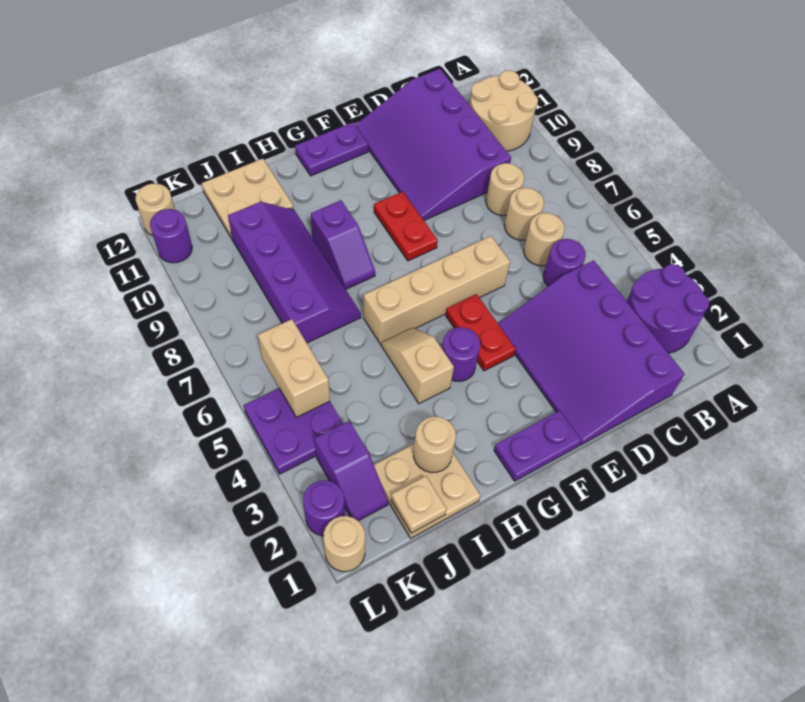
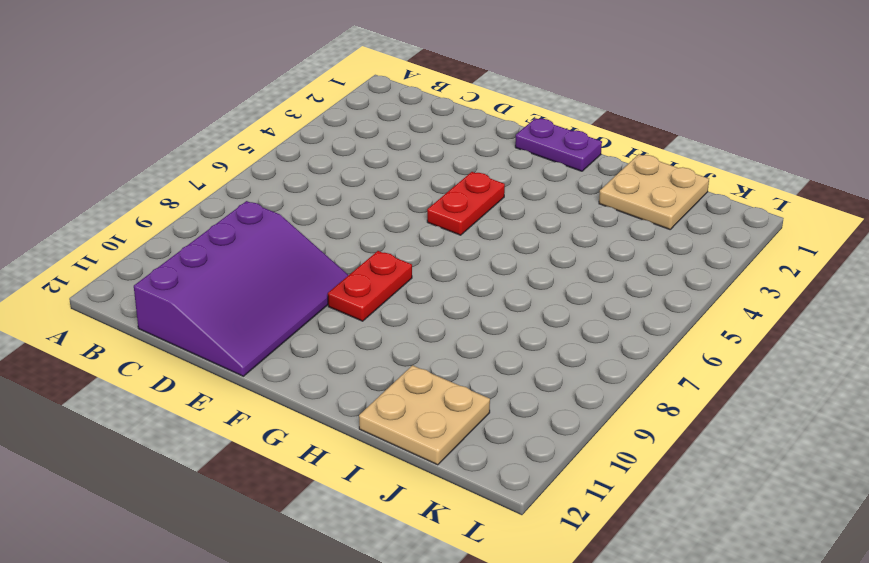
none -> purple round brick A2:B3 level 1
none -> tan round brick A10:B11 level 1
none -> purple slope C1:E4 level 1 top C

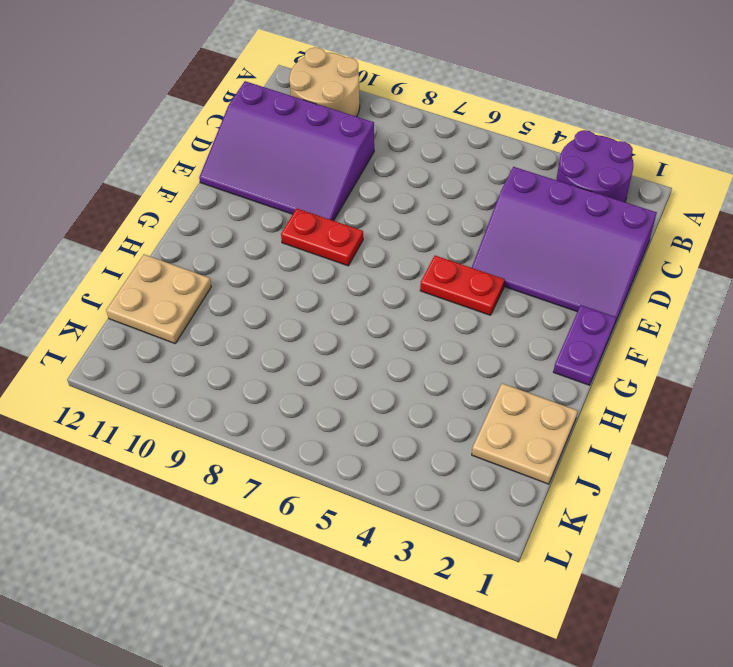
none -> purple round brick C5 level 1
none -> tan round brick C6 level 1
none -> tan round brick C7 level 1

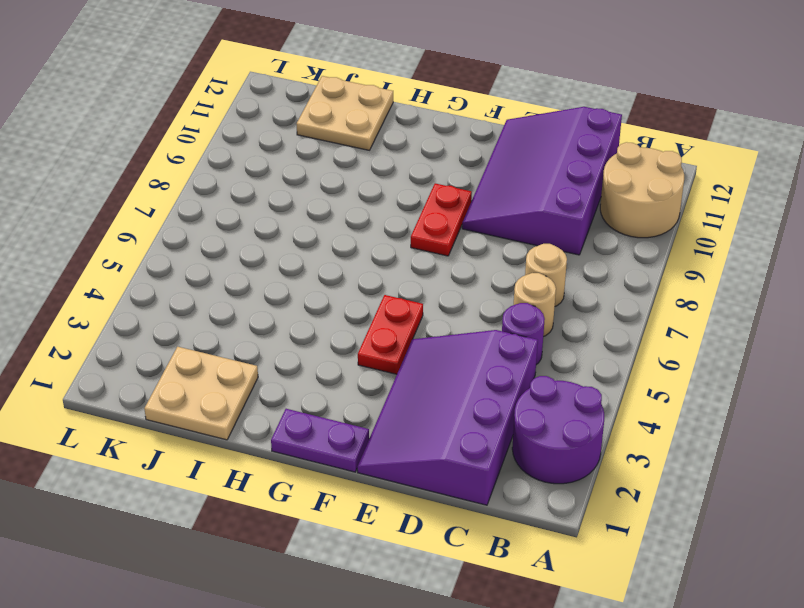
none -> tan round brick C8 level 1
none -> tan brick E6:H6 level 1
none -> purple plate F12:G12 level 1

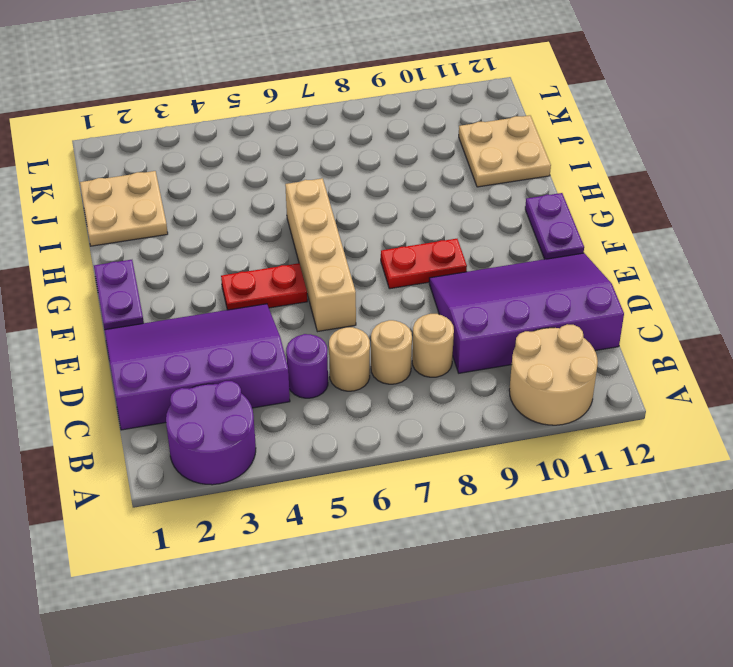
none -> purple round brick G4 level 1
none -> tan slope H4:H5 level 1 top 4
none -> purple slope H8:H9 level 1 top 9

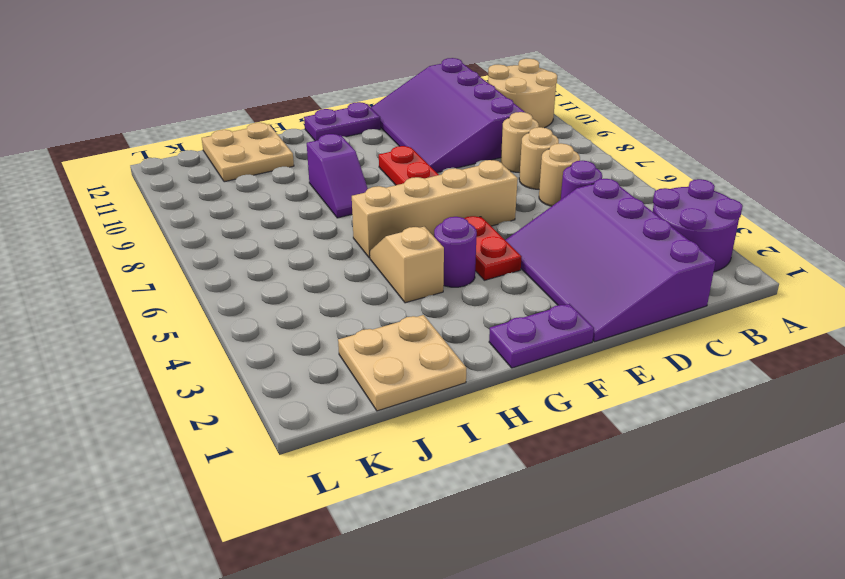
none -> purple slope I7:J10 level 1 top J
none -> purple slope K2:K3 level 1 top 3
none -> purple plate K4:L5 level 1

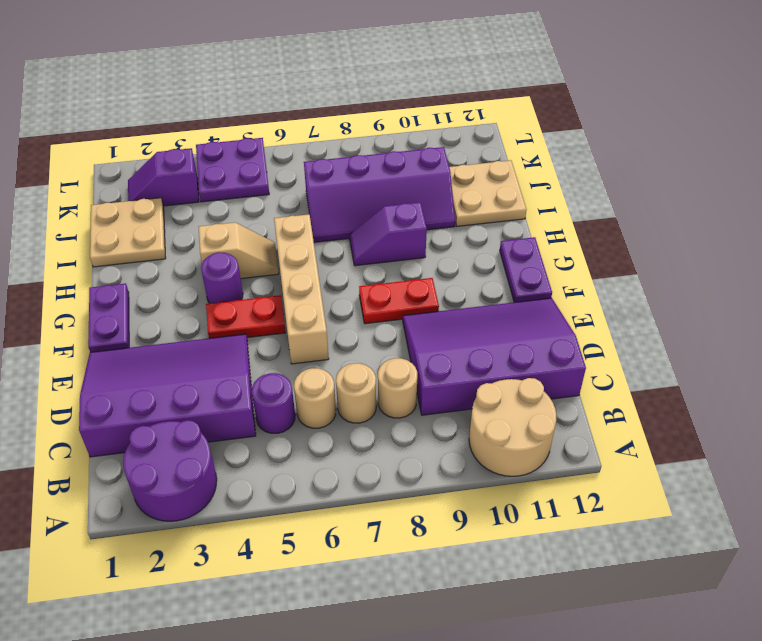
none -> tan round brick L1 level 1
none -> purple round brick L2 level 1
none -> purple round brick L11 level 1

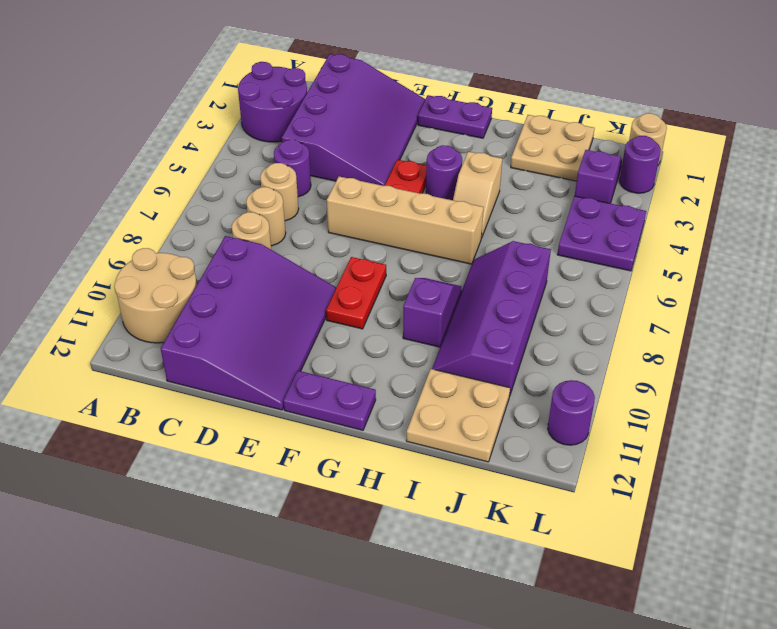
none -> tan round brick L12 level 1
none -> tan round brick I2 level 2
none -> tan plate J1 level 2

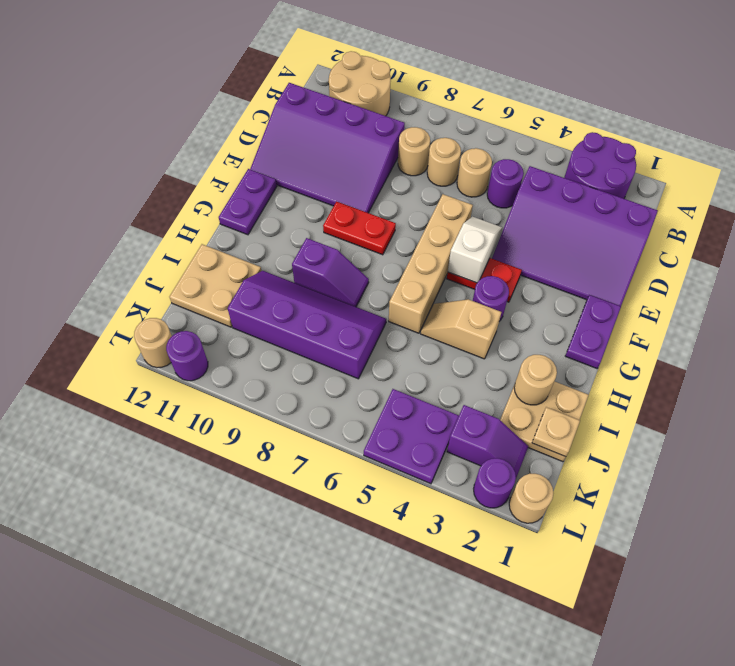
white slope E5:F5 level 2 top F -> none
none -> tan brick K5:K6 level 2

